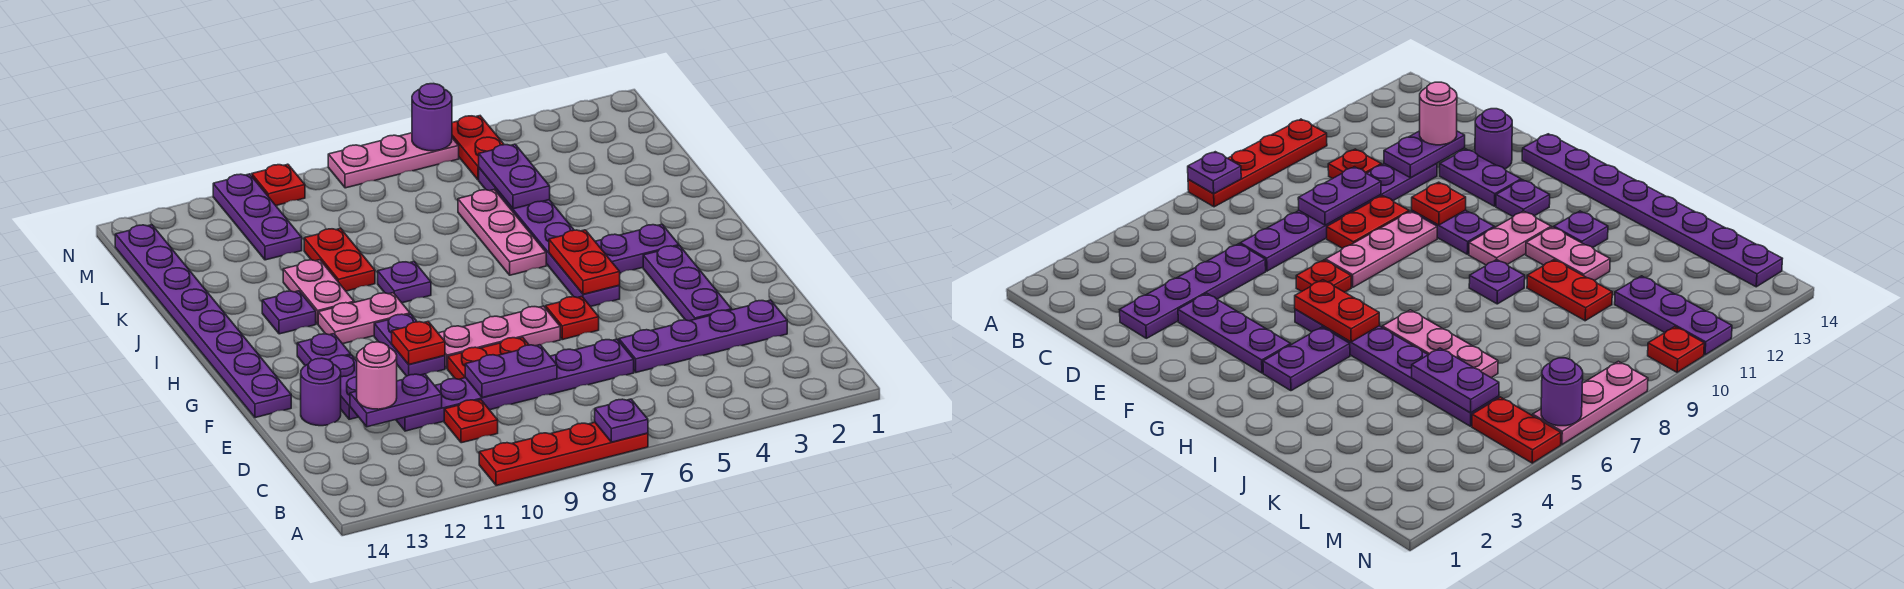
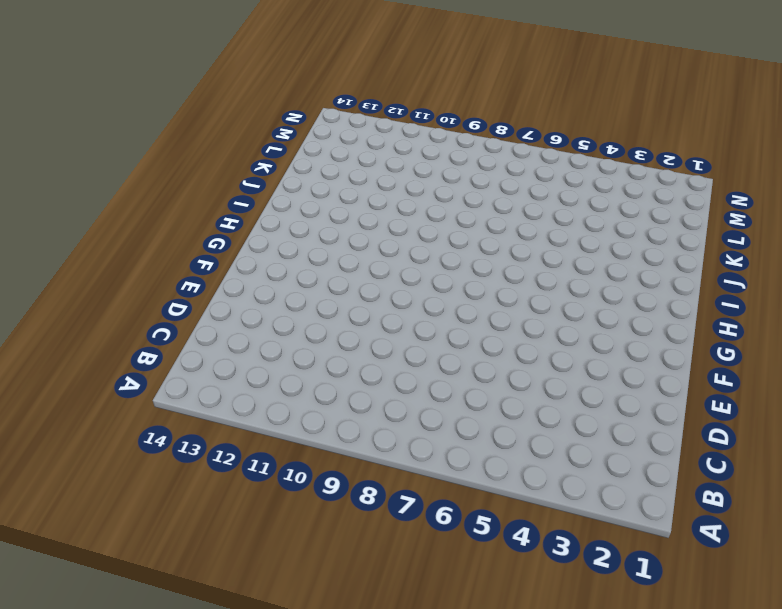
none -> red plate A7:A10 level 1
none -> red plate C10 level 1
none -> purple plate D2:D5 level 1
none -> purple plate D6:D11 level 1

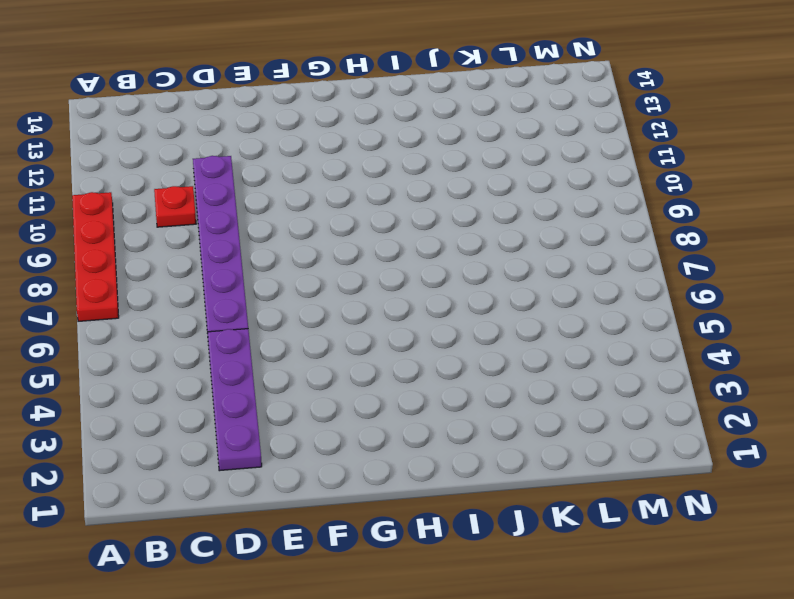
none -> purple plate E3:G3 level 1
none -> red plate E8:E9 level 1
none -> purple plate E12:F12 level 1
none -> purple round brick E13 level 1

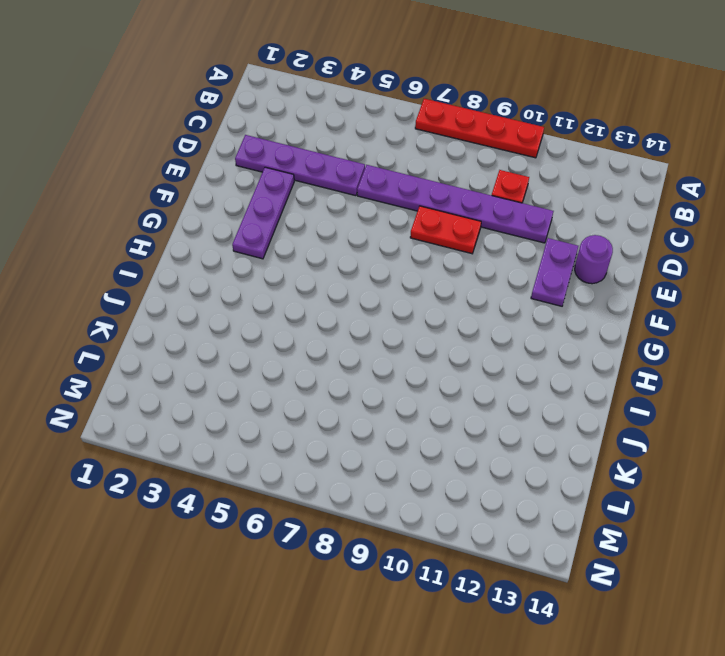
none -> red plate F6 level 1
none -> pink plate F7:F9 level 1
none -> purple plate F10:G10 level 1
none -> purple plate F14:M14 level 1

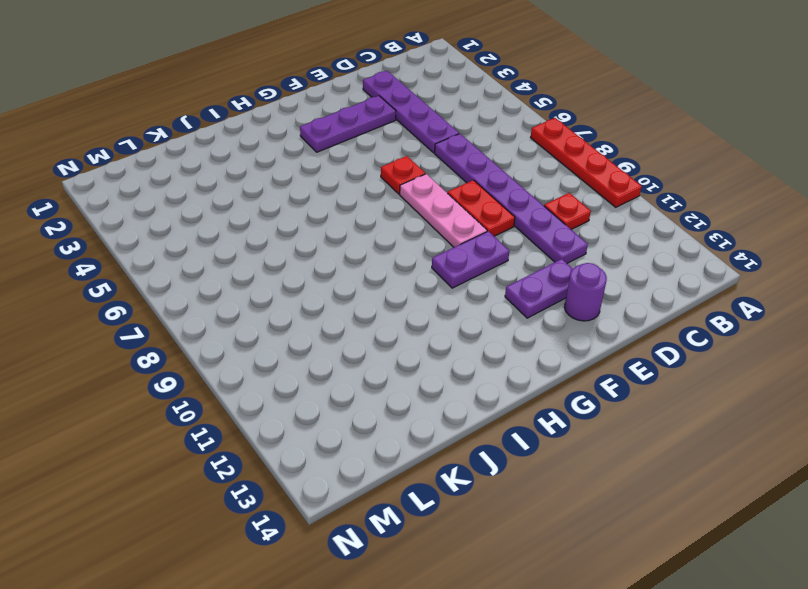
none -> purple plate F14:M14 level 1
none -> purple plate G5:L5 level 1
none -> purple plate G12 level 1
none -> purple plate H3:H4 level 1

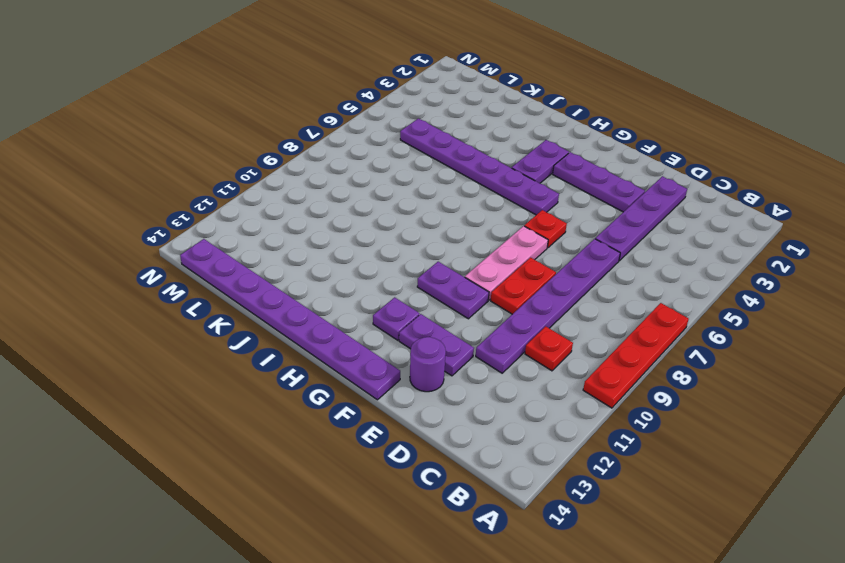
none -> pink plate H10:H11 level 1
none -> pink plate I6:K6 level 1
none -> purple plate I9 level 1
none -> pink plate I11:J11 level 1

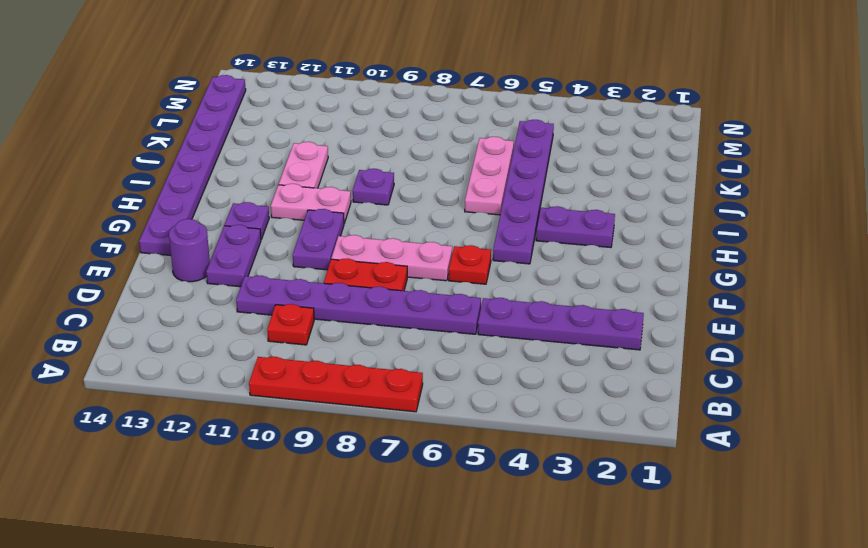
none -> purple plate E3:G3 level 1
none -> purple plate I12 level 1
none -> red plate J10:K10 level 1
none -> purple plate L11:N11 level 1

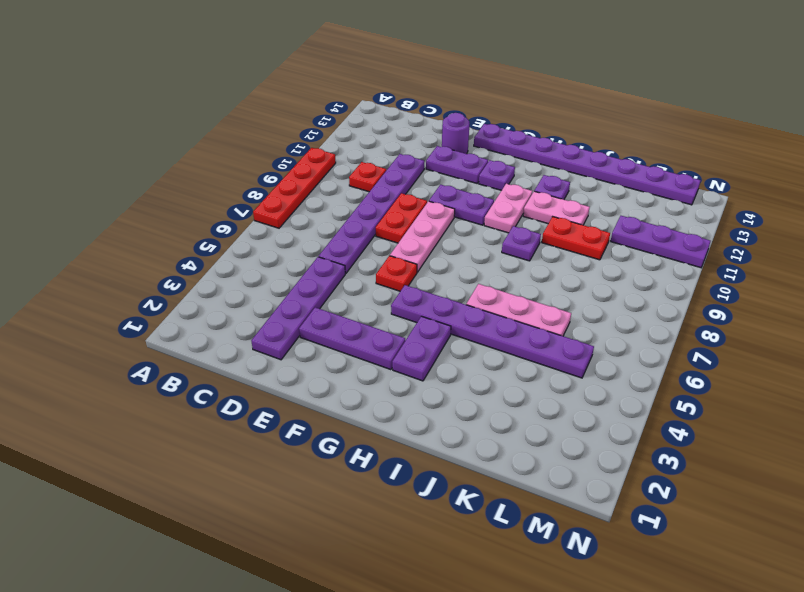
none -> red plate M5:N5 level 1
none -> pink plate N6:N8 level 1
none -> red plate N10 level 1
none -> purple plate A7 level 2

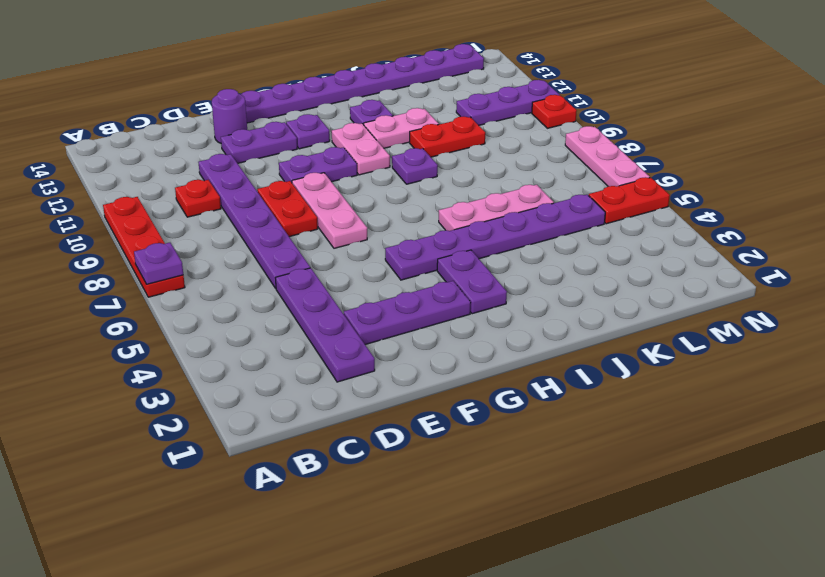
none -> red plate F6 level 1
none -> purple plate D8:D9 level 2
none -> purple plate D11:D12 level 2
none -> red plate F10 level 2

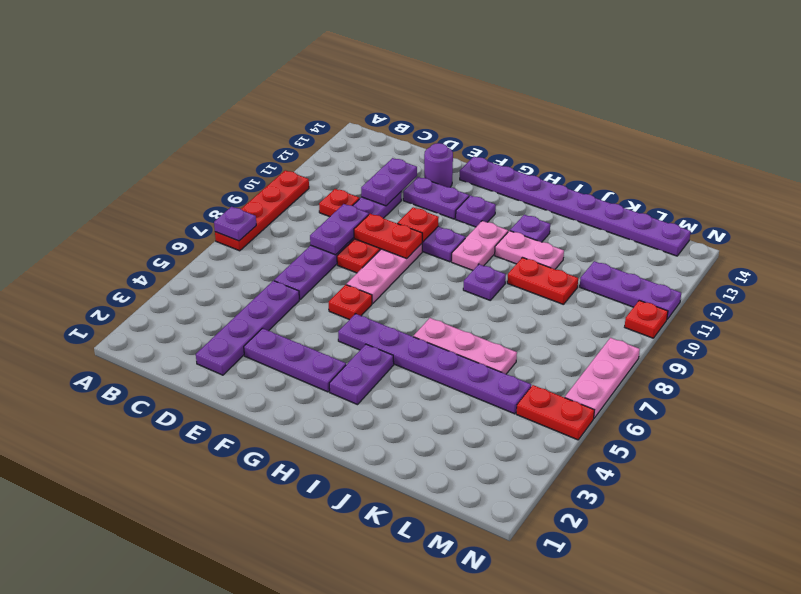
red plate E9:F9 level 2 -> red plate G5:H5 level 2
none -> purple plate K5:L5 level 2
none -> purple round brick N6 level 2
none -> pink round brick D12 level 3

